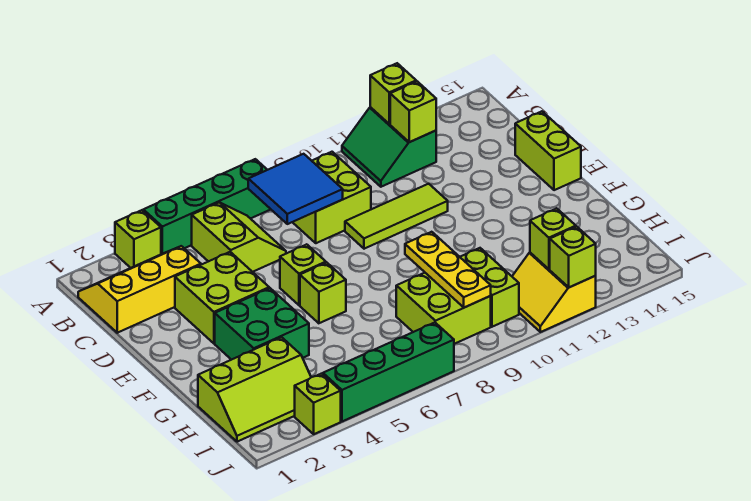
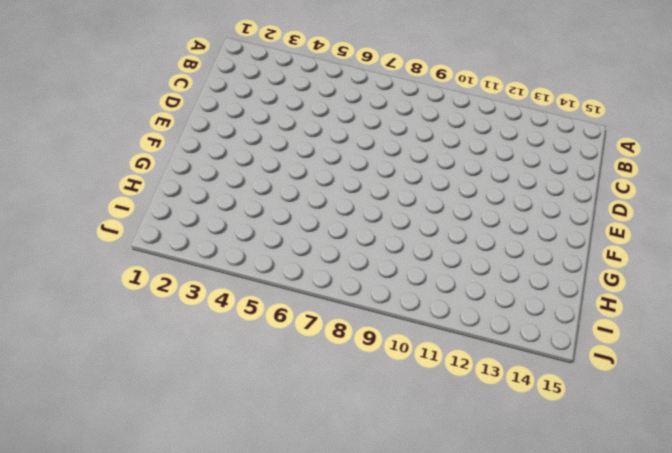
none -> lime brick A3 level 1
none -> green brick A4:A7 level 1
none -> green slope A11:B12 level 1 top 12

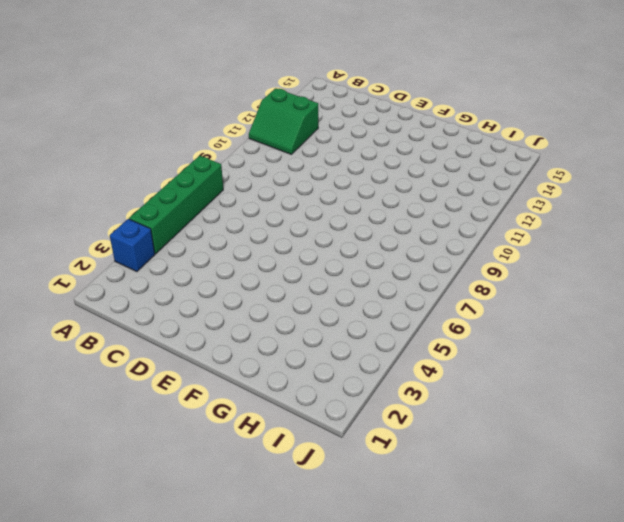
blue brick A3 level 1 -> lime brick A3 level 1
none -> yellow slope B1:C3 level 1 top C
none -> lime slope B5:C6 level 1 top 5
none -> lime brick B8:C9 level 1

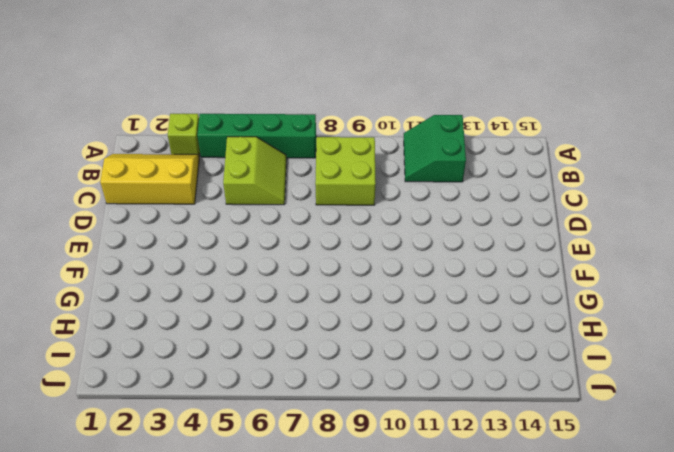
none -> lime brick D3:E4 level 1
none -> lime tile D9:D11 level 1
none -> lime brick D15:E15 level 1

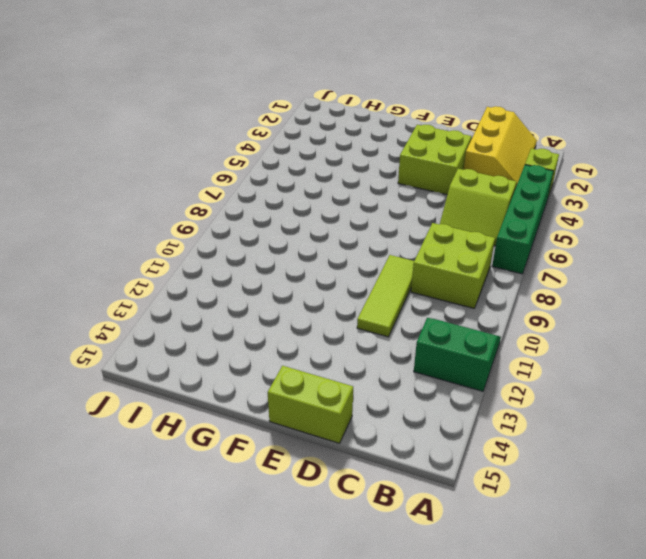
none -> lime brick E6 level 1
none -> green brick F3:G4 level 1
none -> lime brick F6 level 1

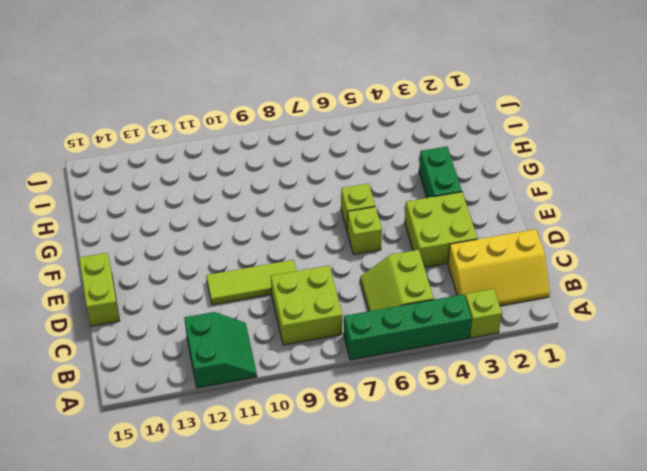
green brick F3:G3 level 1 -> green brick F3:G4 level 1
none -> lime slope H1:I3 level 1 top H
none -> lime brick H8:I9 level 1
none -> lime brick H10:I10 level 1

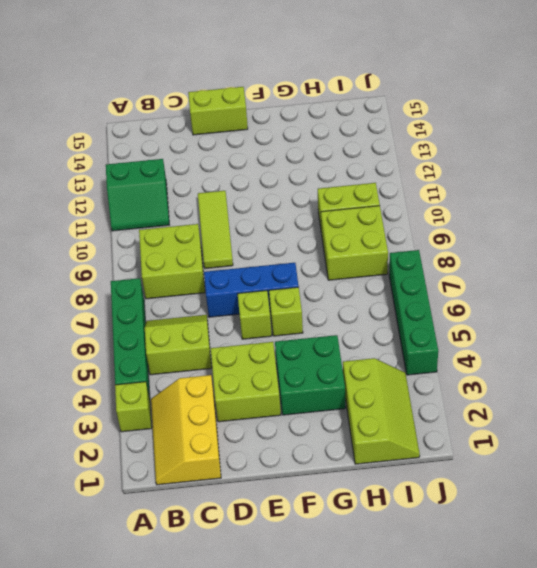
blue brick D7:F7 level 1 -> none
none -> yellow slope I11:J12 level 1 top 12
none -> lime brick J3 level 1
none -> lime brick A12 level 2

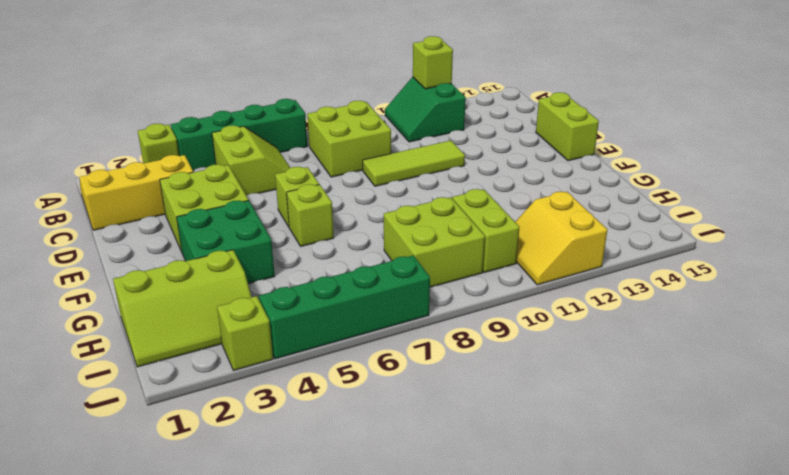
none -> blue tile B7:C8 level 2
none -> lime brick B12 level 2
none -> yellow plate G9:I9 level 2

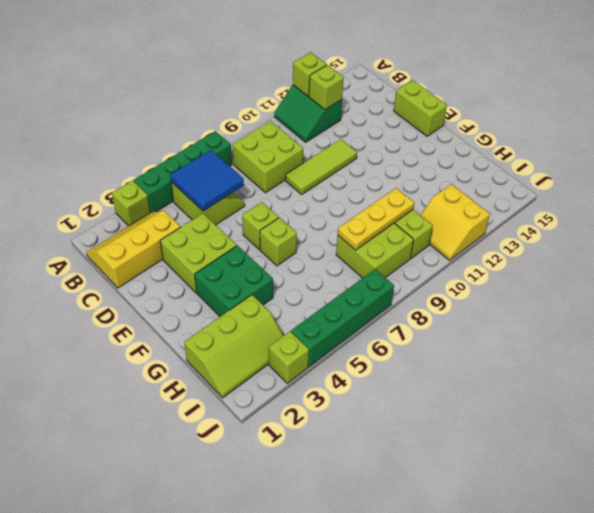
blue tile B5:C6 level 2 -> blue tile B7:C8 level 2
yellow plate H8:H10 level 2 -> yellow plate G9:I9 level 2
none -> lime brick I12 level 2
none -> lime brick J12 level 2

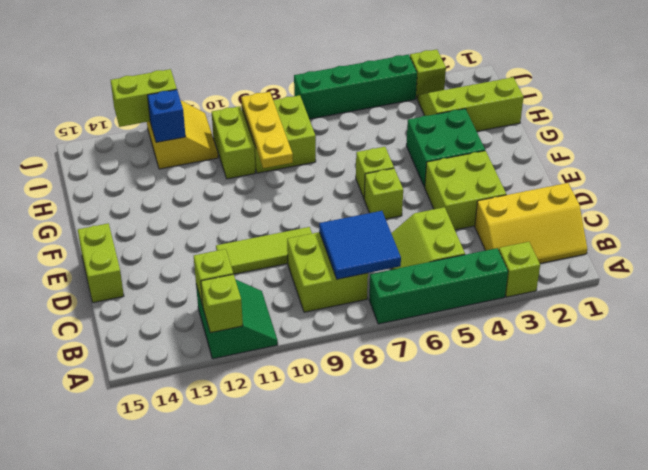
blue brick I12 level 2 -> lime brick I12 level 2
lime brick J12:J13 level 2 -> lime brick J12 level 2

